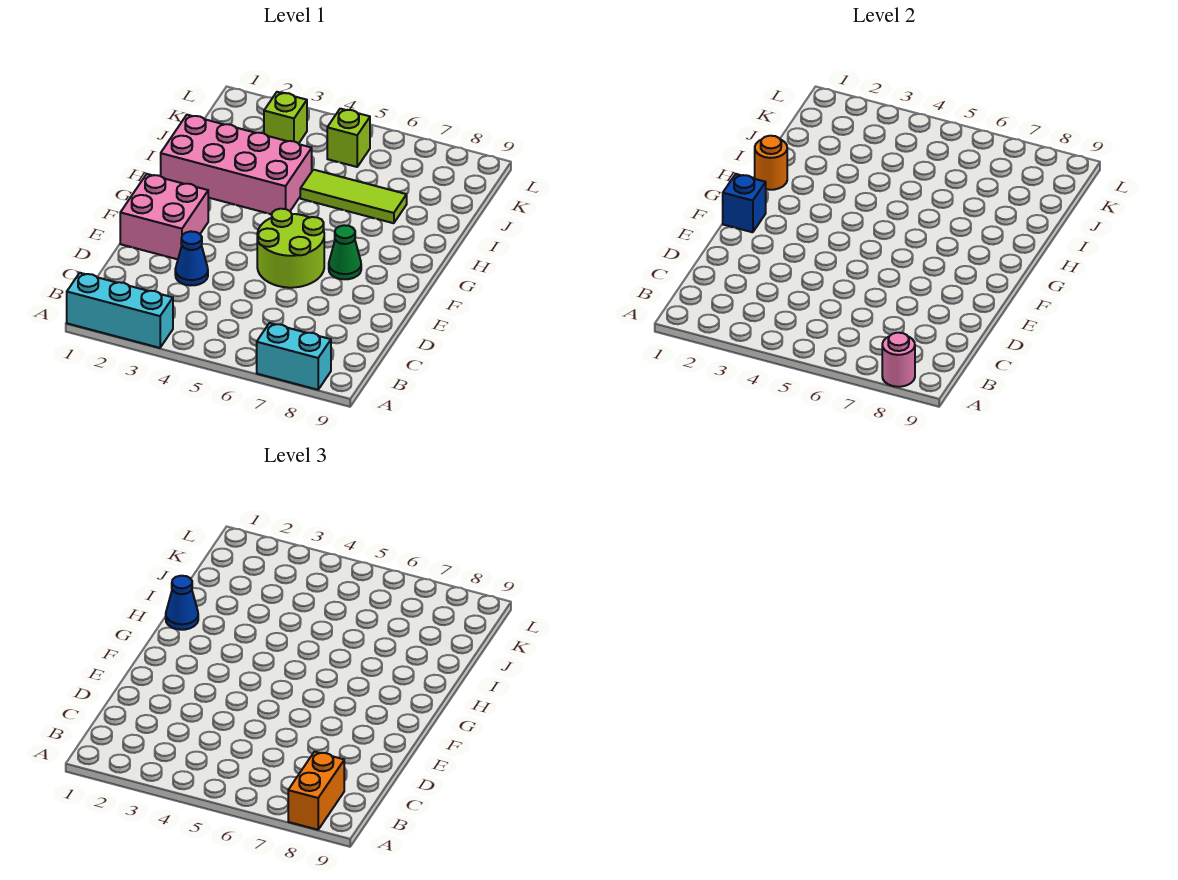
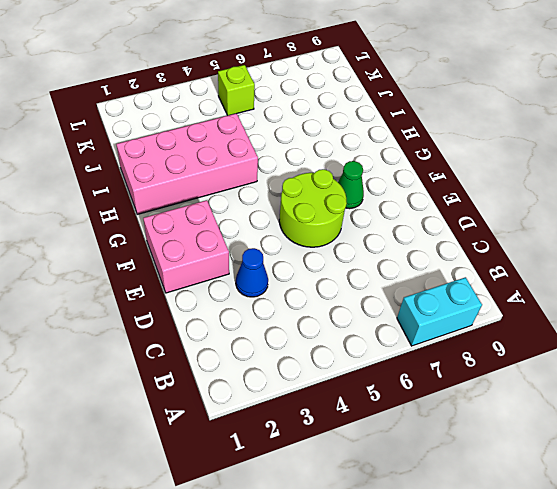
none -> cyan brick A1:A3 level 1
none -> lime tile I5:I7 level 1
none -> lime brick K3 level 1

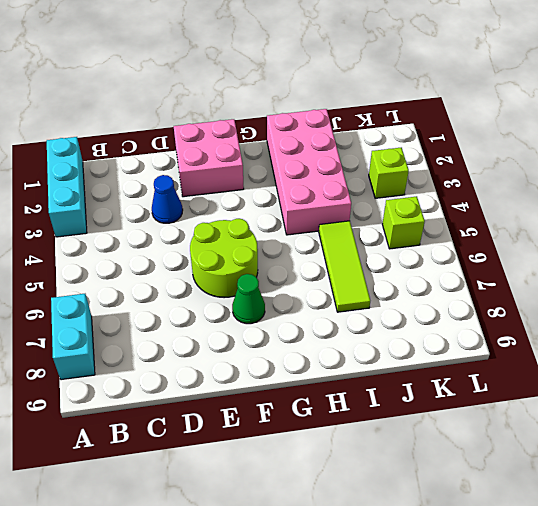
none -> pink round brick A8 level 2
none -> blue brick F1 level 2
none -> orange round brick H1 level 2

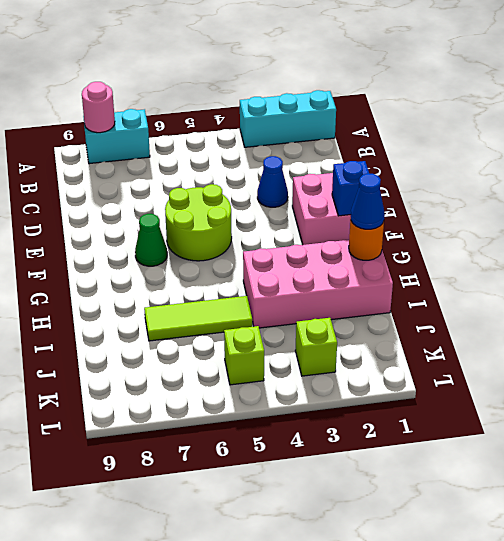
none -> orange brick A8:B8 level 3

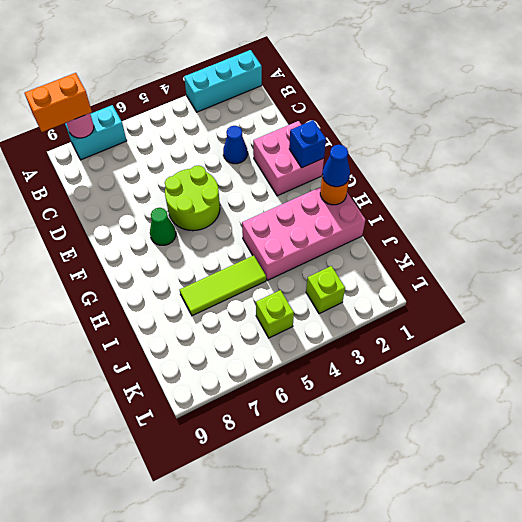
orange brick A8:A9 level 3 -> orange brick A8:B8 level 3

